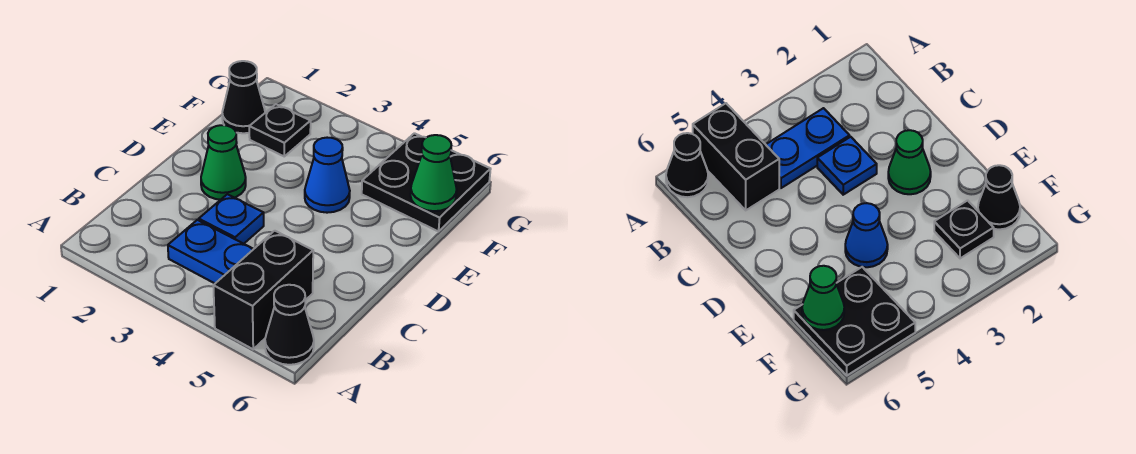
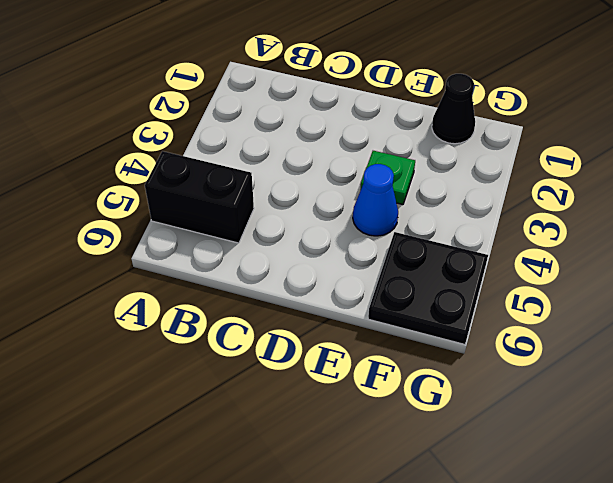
green plate E3 level 1 -> none
none -> black cone A6 level 1
none -> blue plate B3:B4 level 1

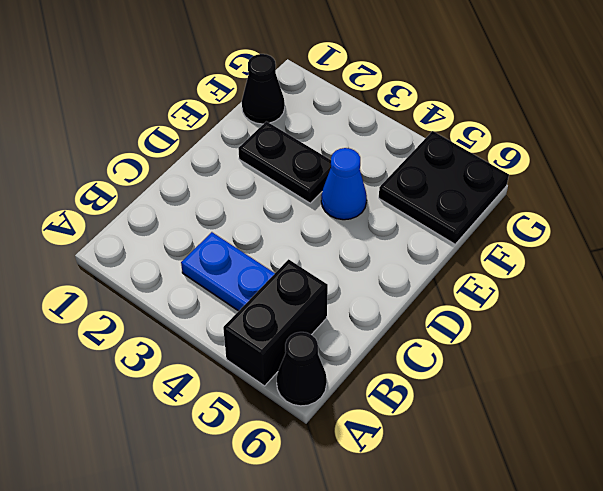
black plate E2:E3 level 1 -> none
none -> blue plate C3 level 1
none -> green cone D2 level 1

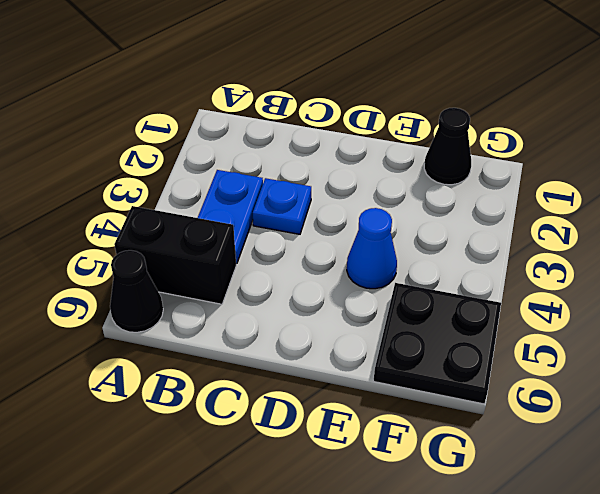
none -> green cone D2 level 1
none -> black plate F2 level 1

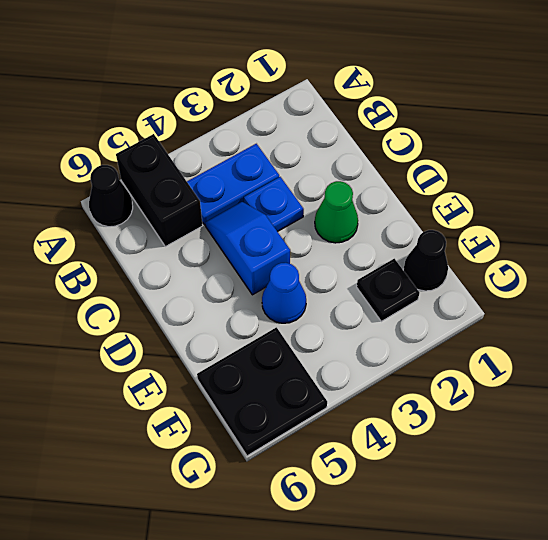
blue slope C4:D4 level 1 top D -> none
none -> green cone F6 level 2

